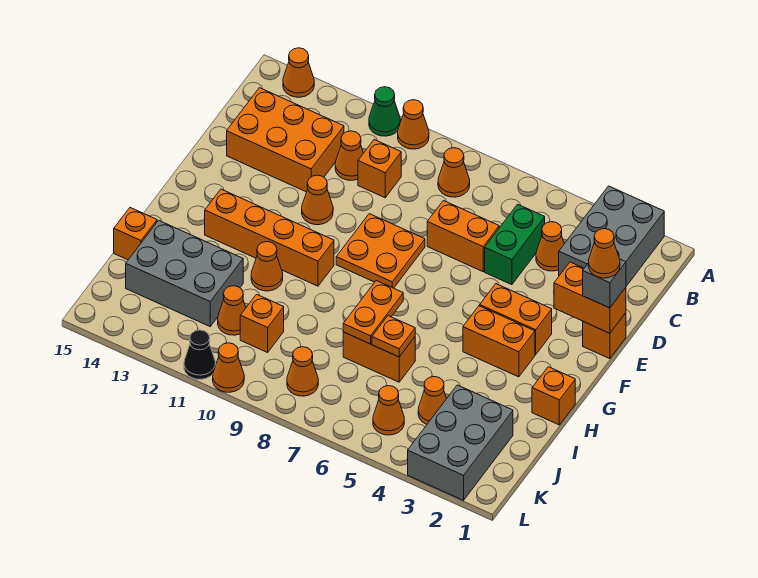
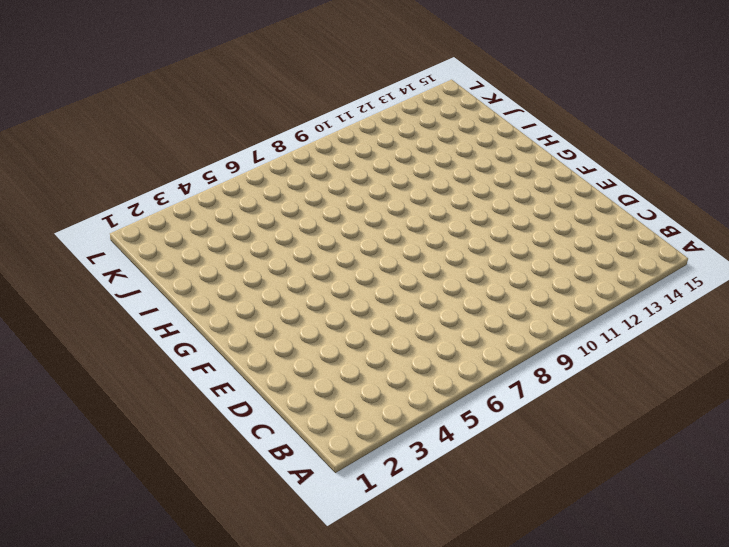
none -> grey brick A2:C3 level 1
none -> orange cone A10 level 1
none -> green cone A11 level 1
none -> orange cone A14 level 1

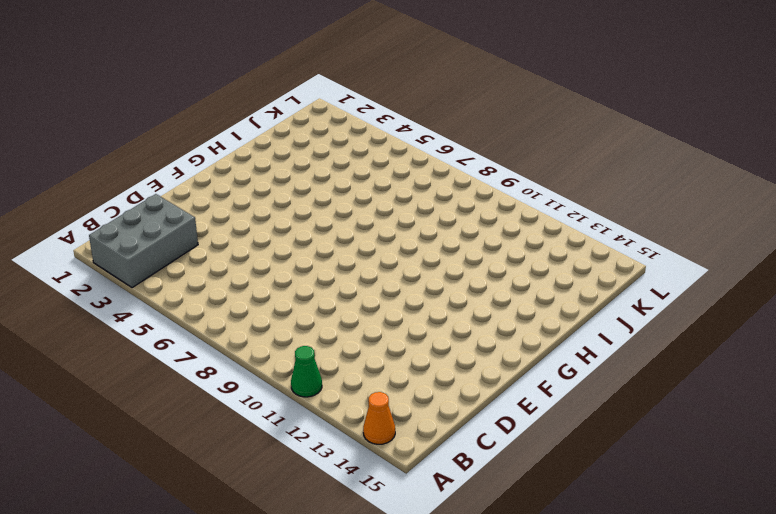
none -> orange cone A10 level 1
none -> orange cone B8 level 1
none -> orange cone C4 level 1
none -> green brick C5:D5 level 1

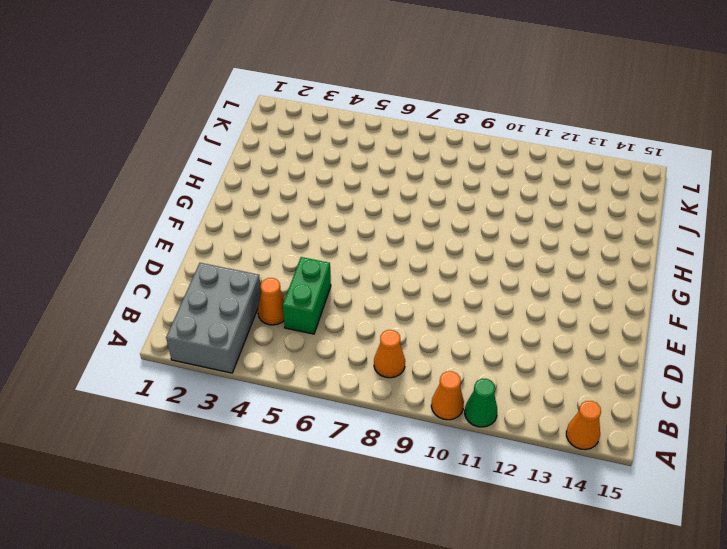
none -> orange brick C10 level 1
none -> orange cone C11 level 1
none -> orange brick C12:D14 level 1
none -> orange brick D6:D7 level 1

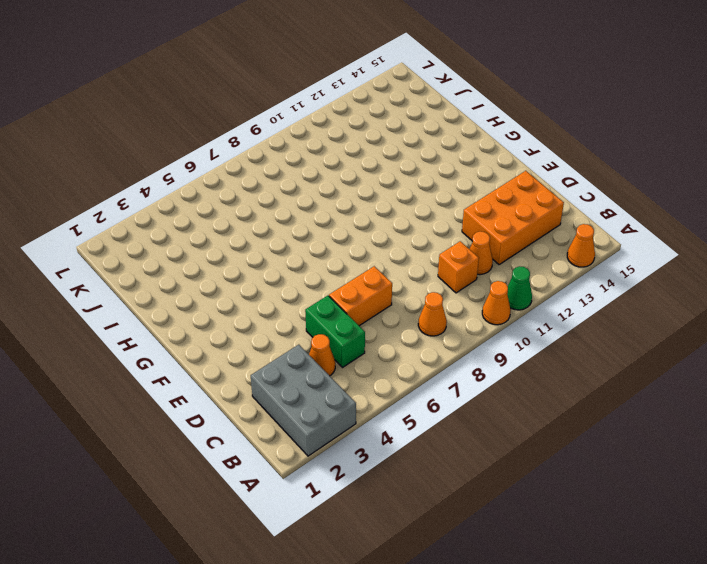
none -> orange brick E1 level 1
none -> orange plate E8:F9 level 1
none -> orange cone E11 level 1
none -> orange brick F3:F4 level 1

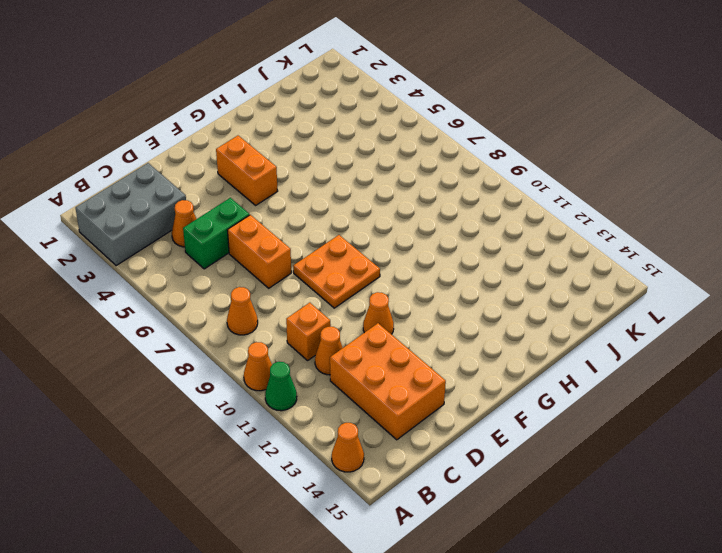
none -> orange brick E1 level 1
none -> orange brick G3:G4 level 1
none -> orange brick G10:G13 level 1
none -> orange brick H1 level 1

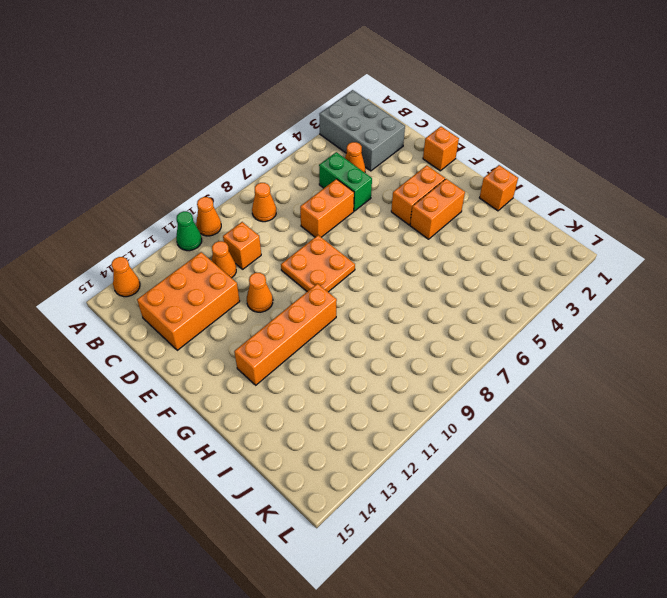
none -> orange cone H11 level 1
none -> orange brick I6:I7 level 1
none -> grey brick I12:J14 level 1
none -> orange brick I15 level 1

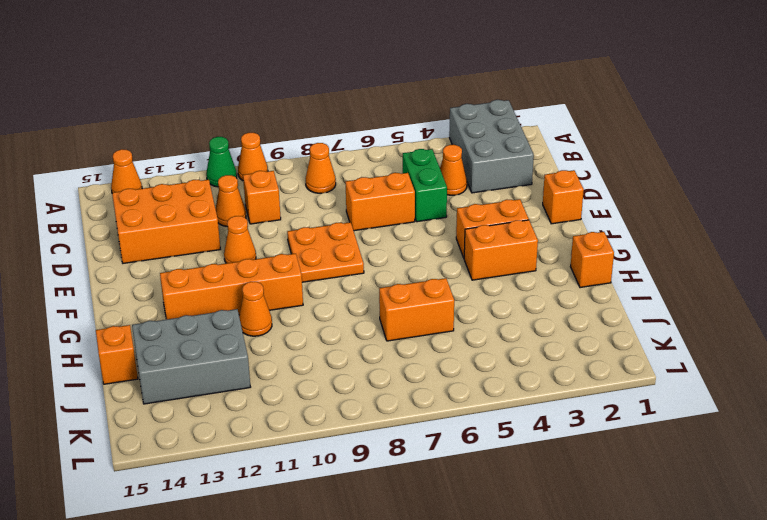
none -> grey brick J2:L3 level 1
none -> orange cone J4 level 1
none -> orange brick J10 level 1
none -> orange cone J11 level 1

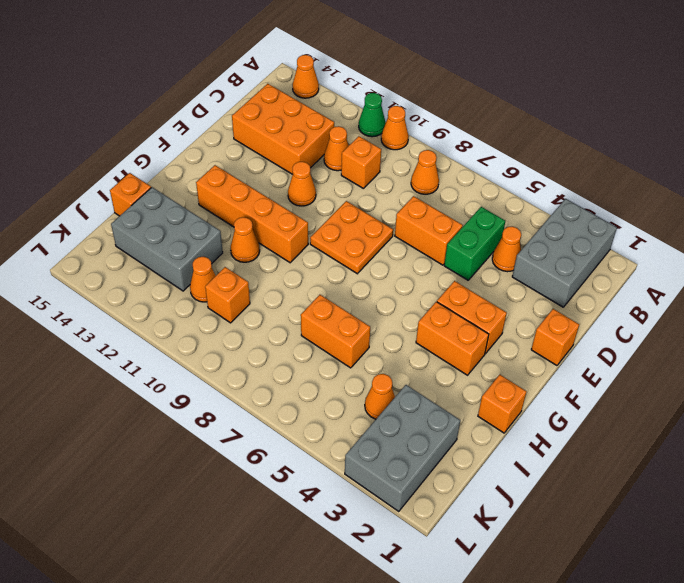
none -> orange cone K5 level 1
none -> orange cone K8 level 1
none -> orange cone L10 level 1
none -> black cone L11 level 1

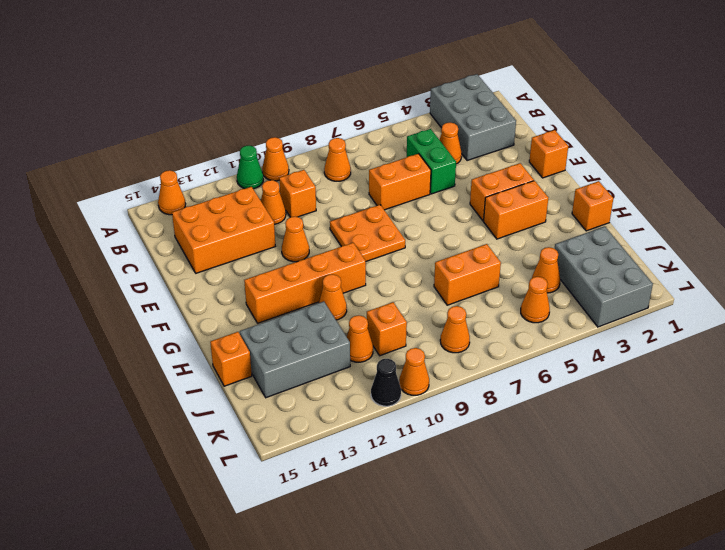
none -> orange brick E1:E2 level 2
none -> orange plate H7:I7 level 2
none -> orange plate I6 level 2
none -> grey brick E1 level 3

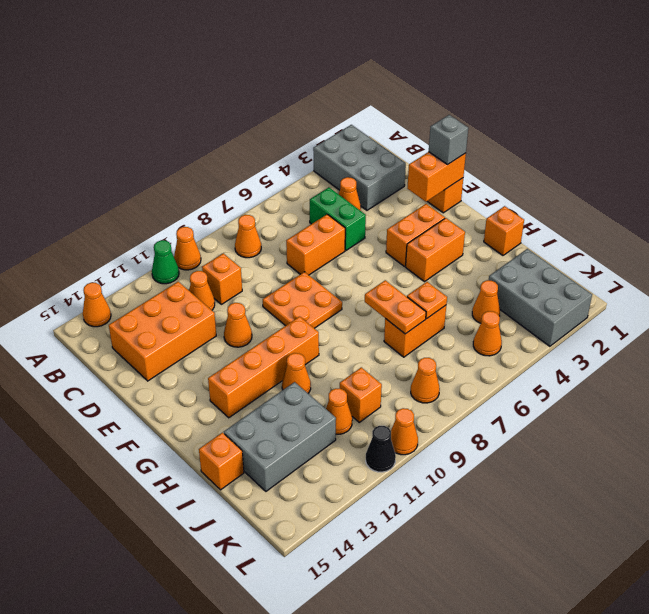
none -> orange cone E1 level 4

